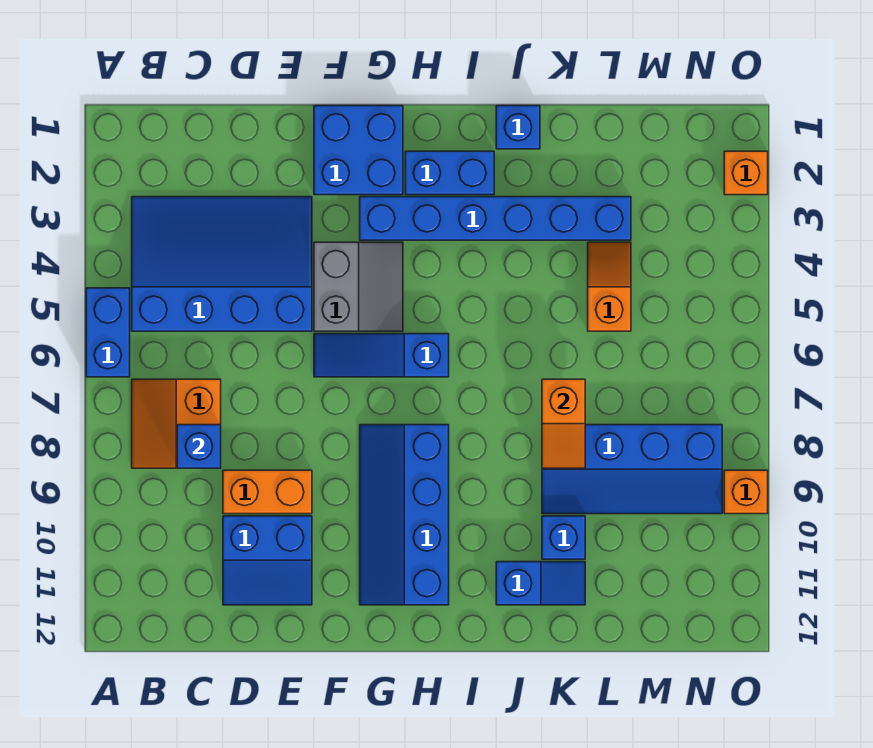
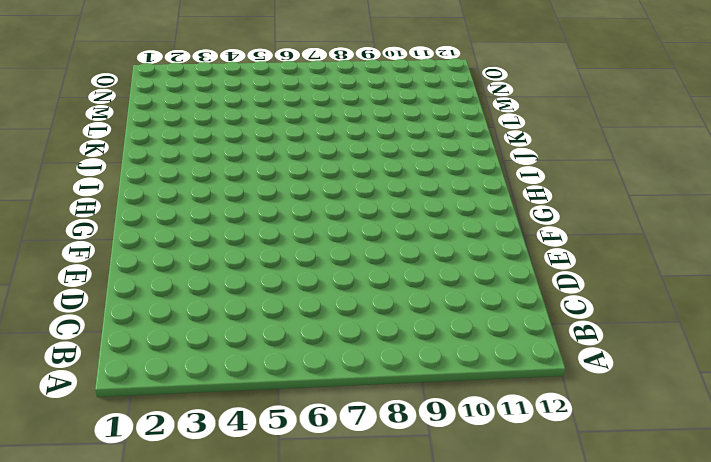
none -> blue brick A5:A6 level 1
none -> blue slope B3:E5 level 1 top 5
none -> orange slope B7:C8 level 1 top C

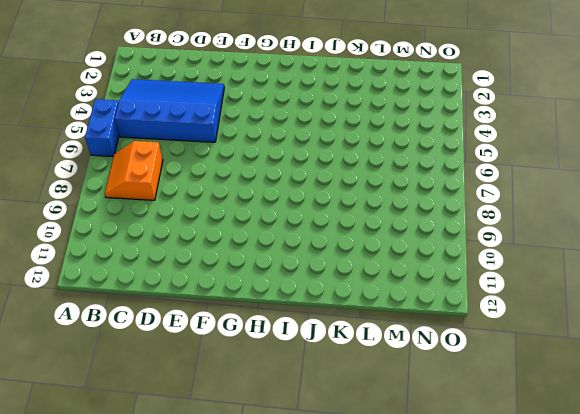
none -> orange brick D9:E9 level 1
none -> blue slope D10:E11 level 1 top 10
none -> blue brick F1:G2 level 1

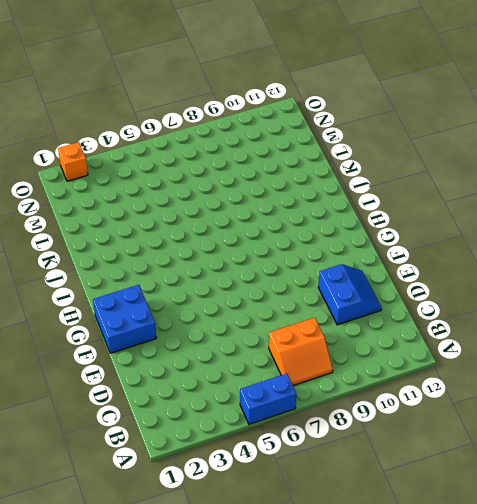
none -> blue slope B3:E5 level 1 top 5
none -> orange brick D9:E9 level 1
none -> grey slope F4:G5 level 1 top F

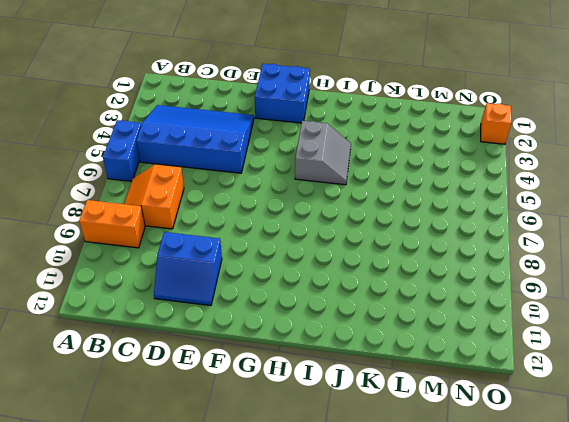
orange brick A9:B9 level 1 -> orange brick D9:E9 level 1
grey slope H4:I5 level 1 top H -> grey slope F4:G5 level 1 top F
none -> blue slope F6:H6 level 1 top H
none -> blue brick G3:L3 level 1
none -> blue slope G8:H11 level 1 top H

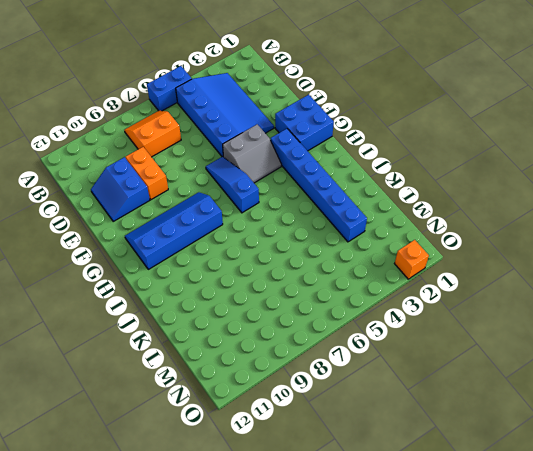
none -> blue brick H2:I2 level 1
none -> blue brick J1 level 1
none -> blue slope J11:K11 level 1 top J

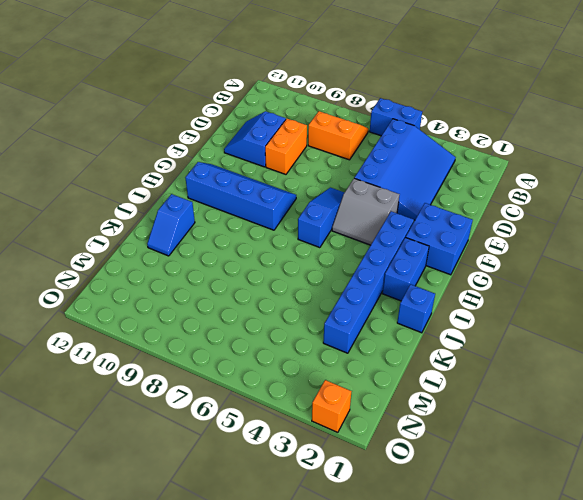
none -> blue slope K8:N9 level 1 top 8
none -> blue brick K10 level 1
none -> orange slope L4:L5 level 1 top 5

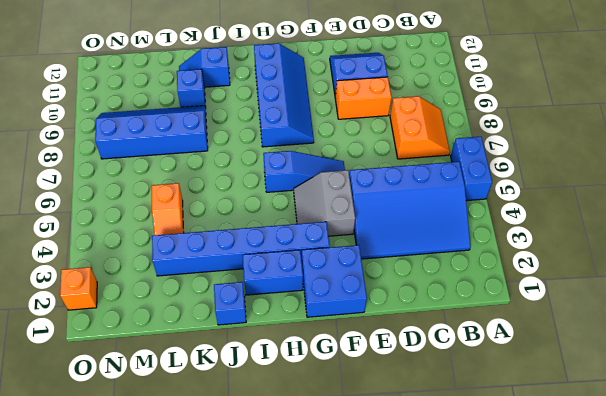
none -> orange brick O9 level 1
none -> blue brick C8 level 2
none -> orange slope K7:K8 level 2 top 7

